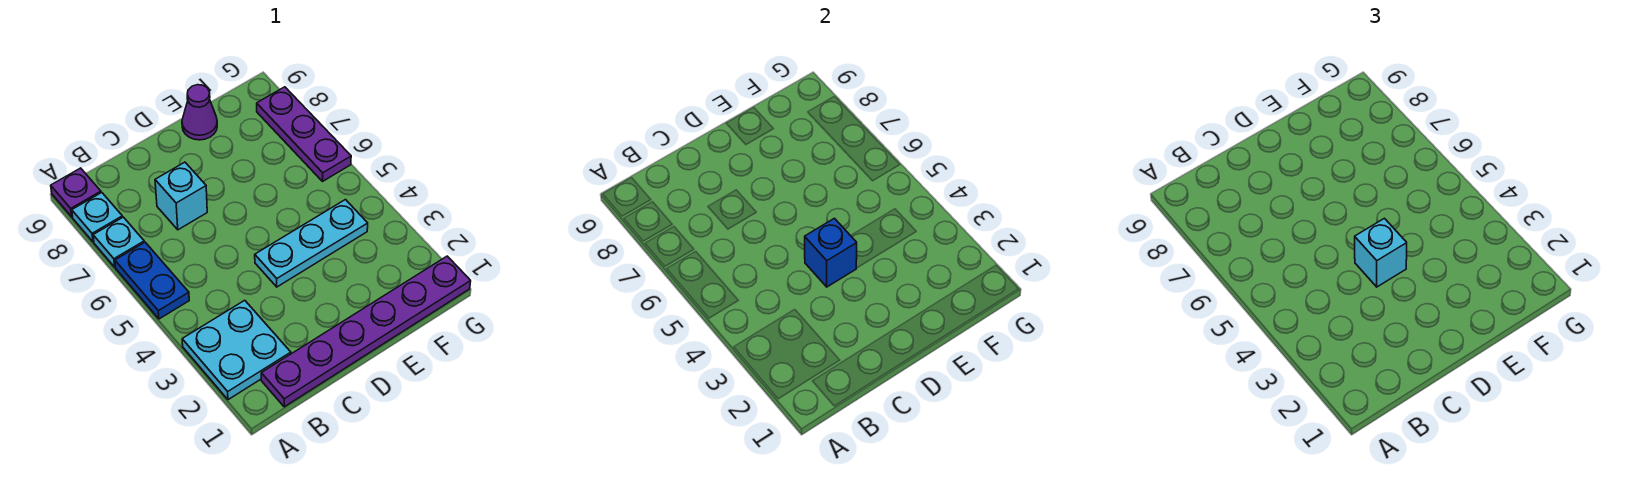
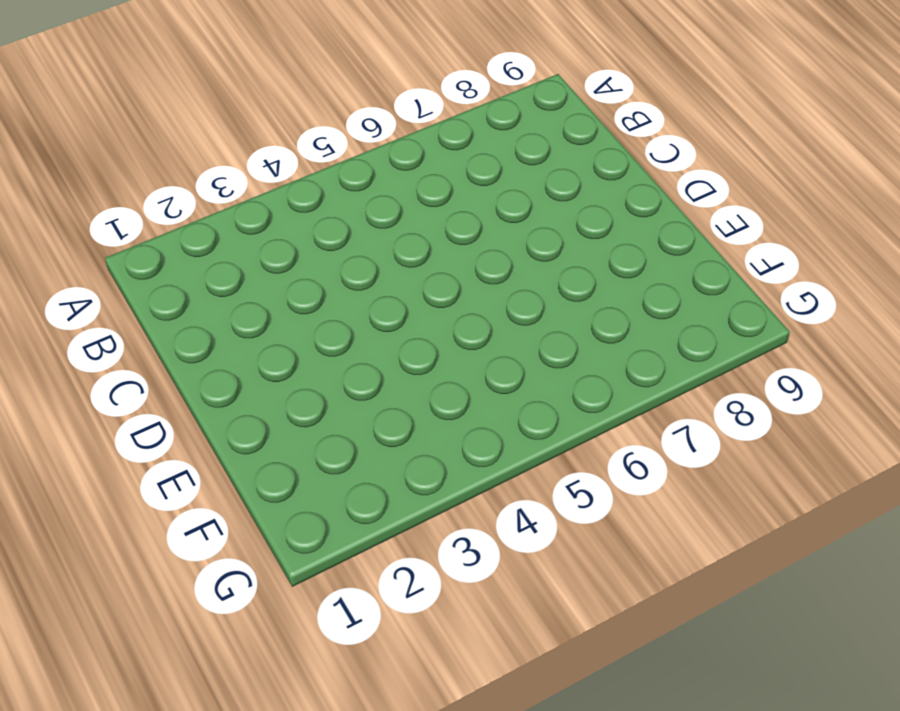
none -> cyan plate A2:B3 level 1
none -> blue plate A5:A6 level 1
none -> cyan plate A7 level 1

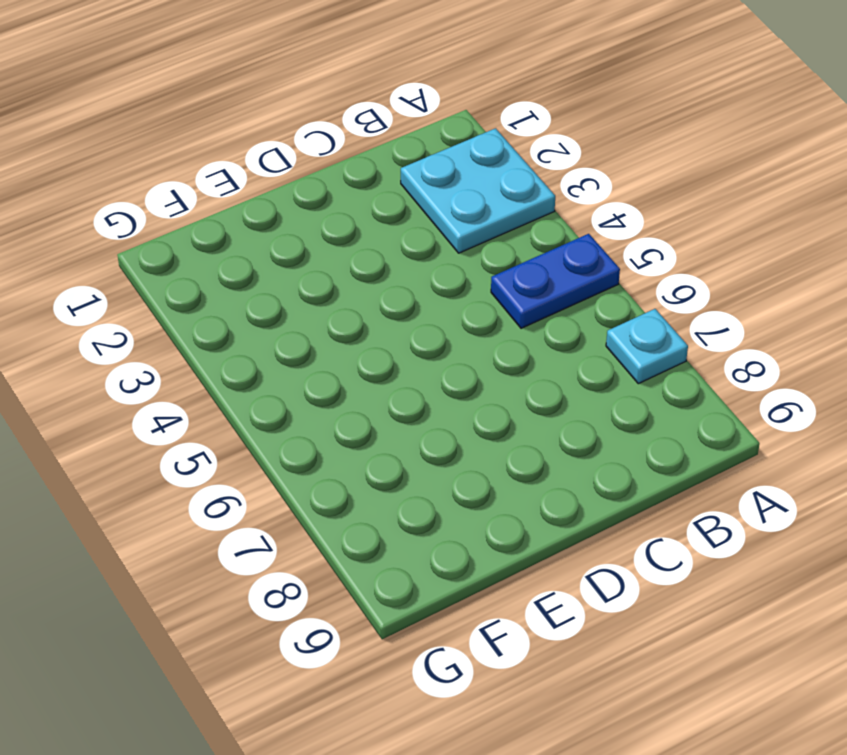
blue plate A5:B5 level 1 -> blue plate A5:A6 level 1
none -> cyan plate A8 level 1
none -> purple plate A9 level 1
none -> purple plate B1:G1 level 1

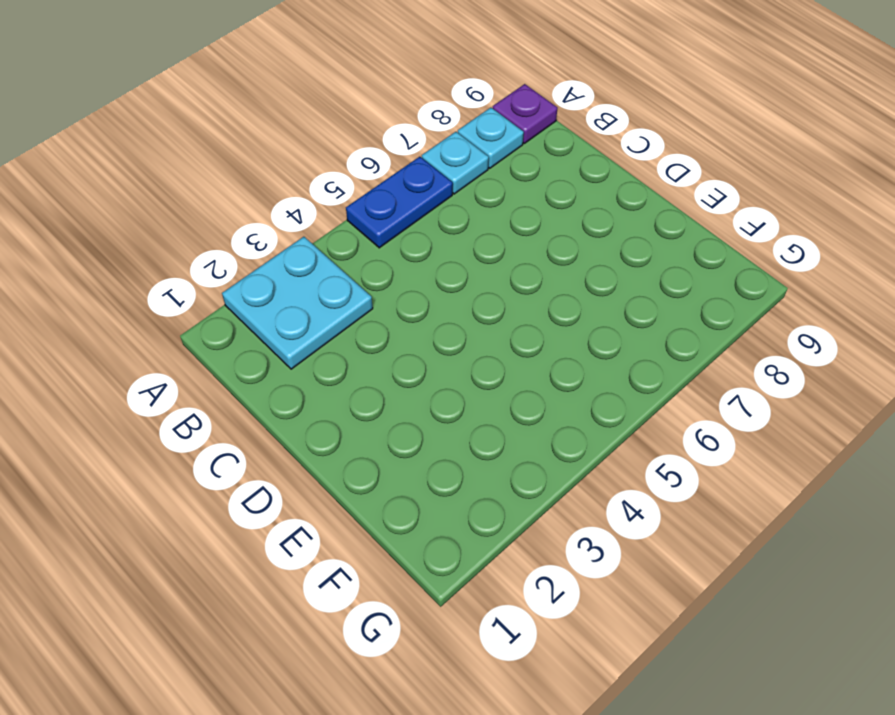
none -> purple plate B1:G1 level 1
none -> cyan brick C7 level 1
none -> cyan plate D4:F4 level 1

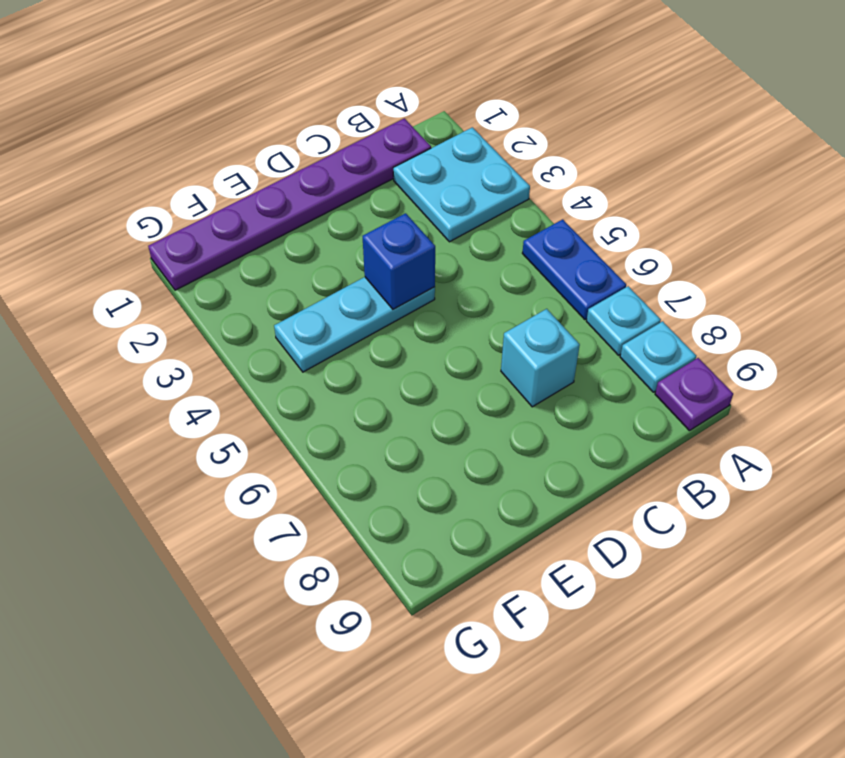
none -> purple cone E9 level 1
none -> purple plate G6:G8 level 1
none -> cyan brick D4 level 3

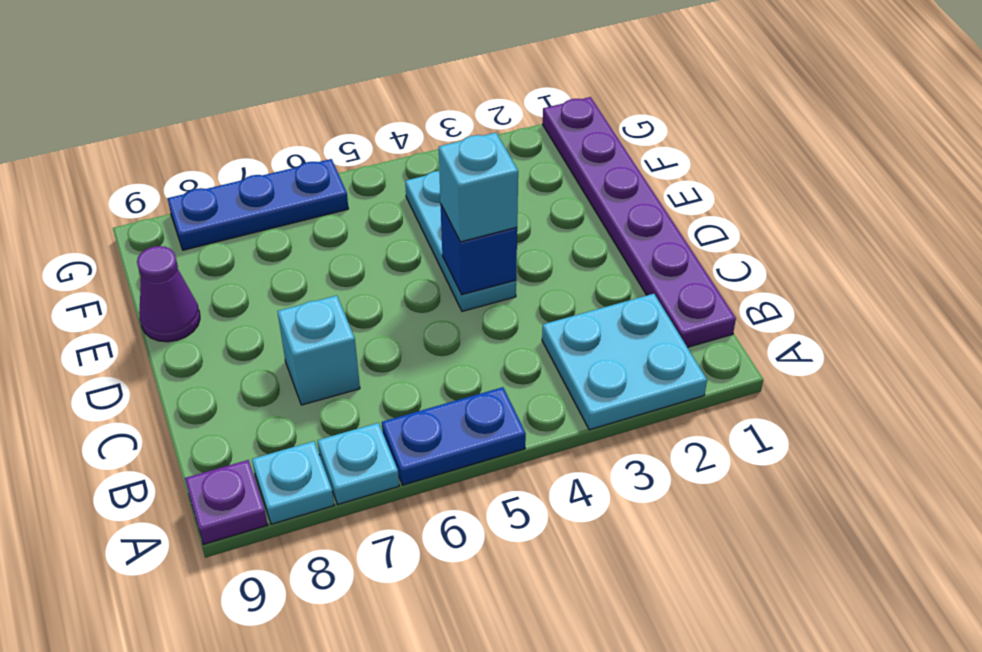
blue plate G6:G8 level 1 -> purple plate G6:G8 level 1

